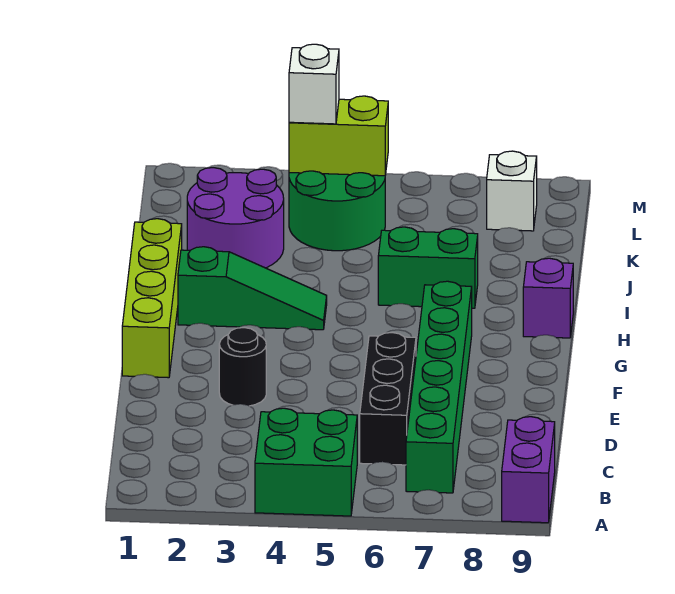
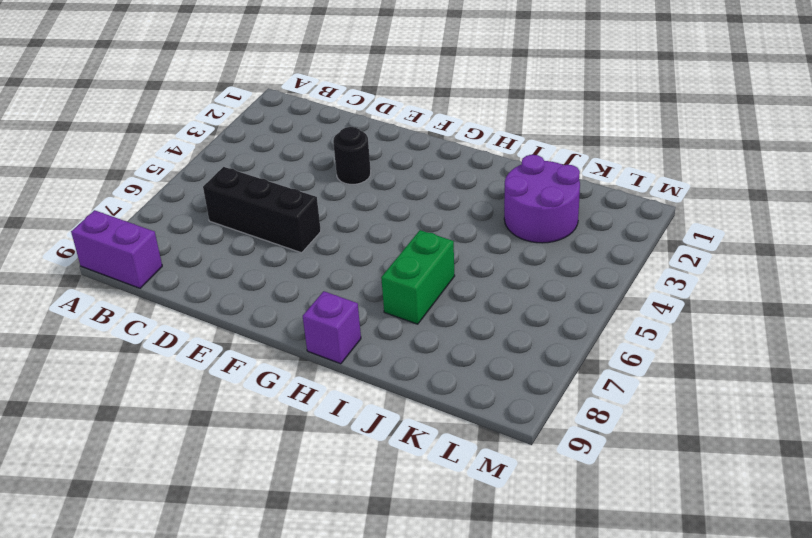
none -> green brick A4:B5 level 1
none -> green brick B7:G7 level 1
none -> lime brick F1:I1 level 1

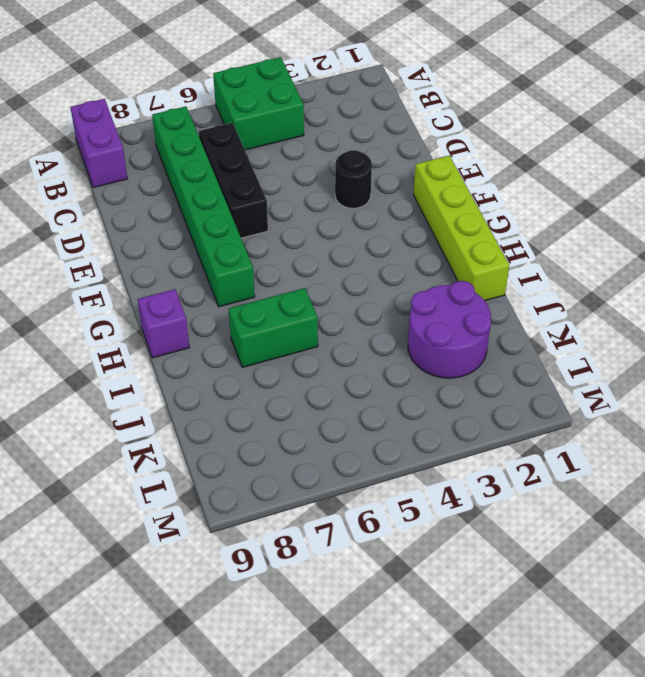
none -> green slope H2:H4 level 1 top 2
none -> green round brick K4:L5 level 1
none -> white brick L8 level 1

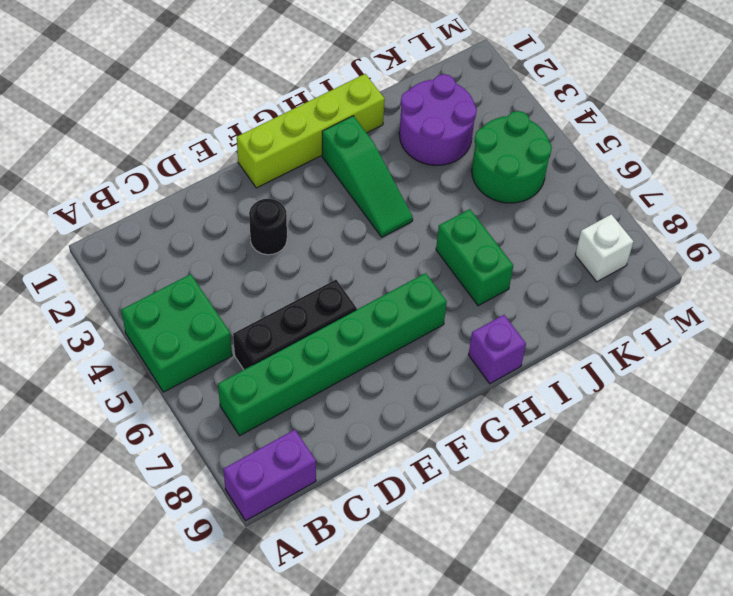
none -> lime brick L4:L5 level 2
none -> white brick L4 level 3

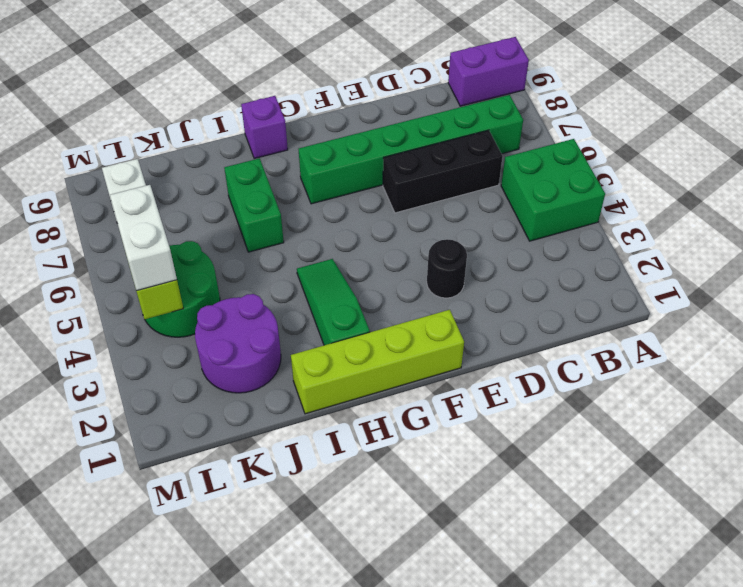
white brick L4:L5 level 3 -> white brick L4 level 3

